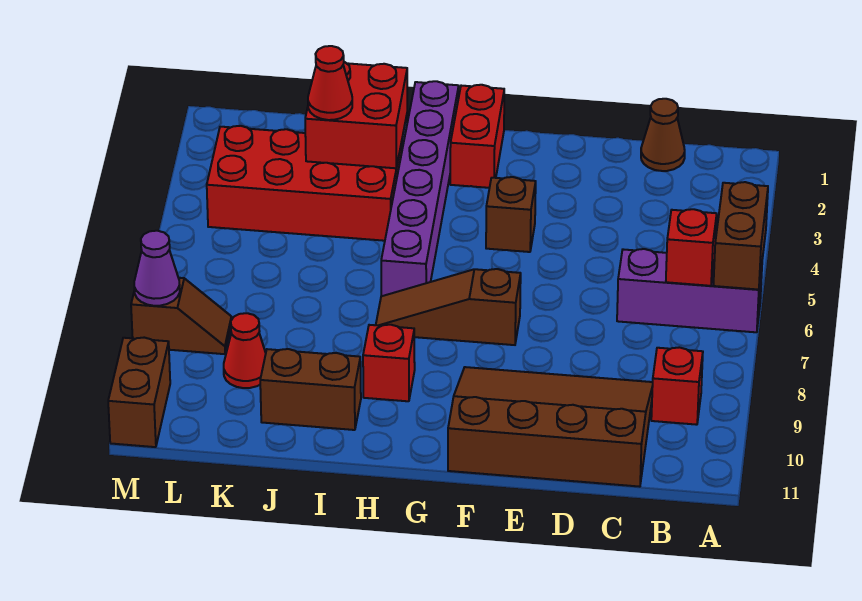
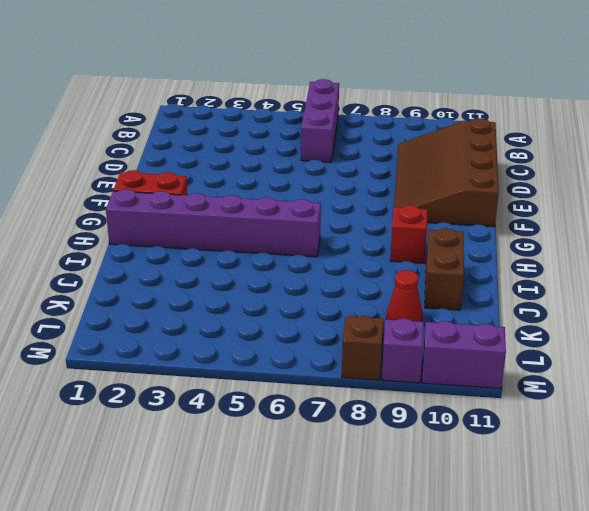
purple brick M9 level 1 -> none
purple brick M10:M11 level 1 -> brown brick M10:M11 level 1
none -> red brick B9 level 1
none -> brown cone C1 level 1
none -> brown brick F4 level 1

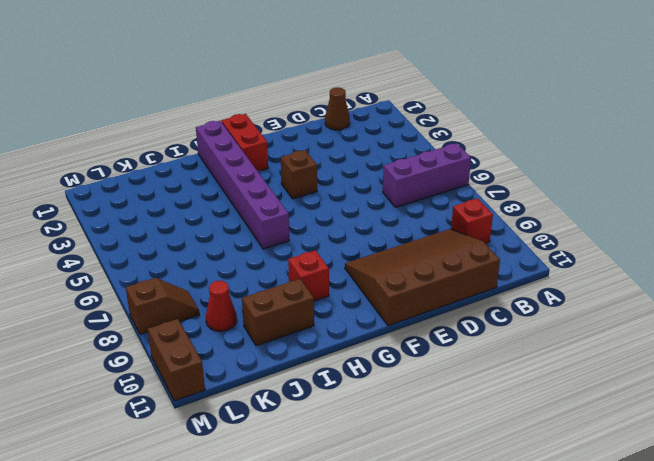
none -> brown slope F7:H7 level 1 top F
none -> red brick I3:L4 level 1
none -> brown brick A5:A6 level 2

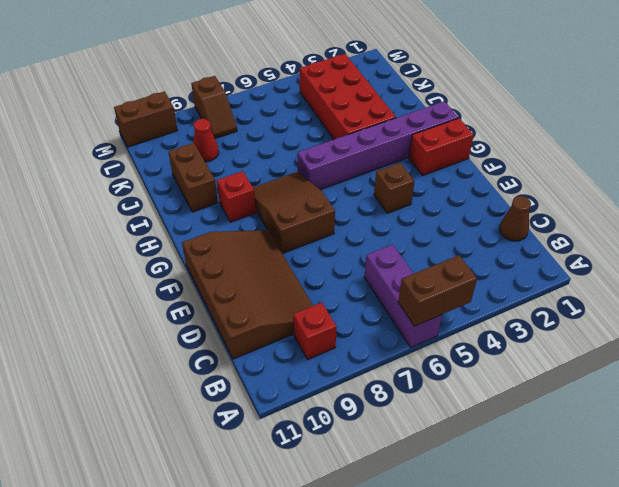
brown slope F7:H8 level 1 top F -> brown slope F7:H7 level 1 top F
none -> red brick B6 level 2
none -> red brick I2:J3 level 2
none -> purple cone M8 level 2

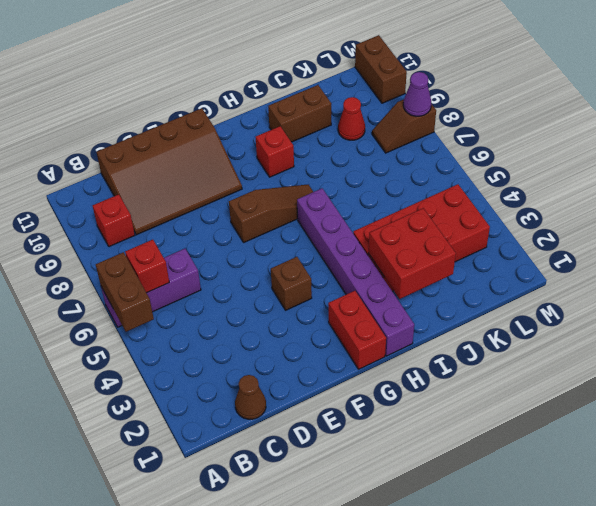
none -> red cone J3 level 3

